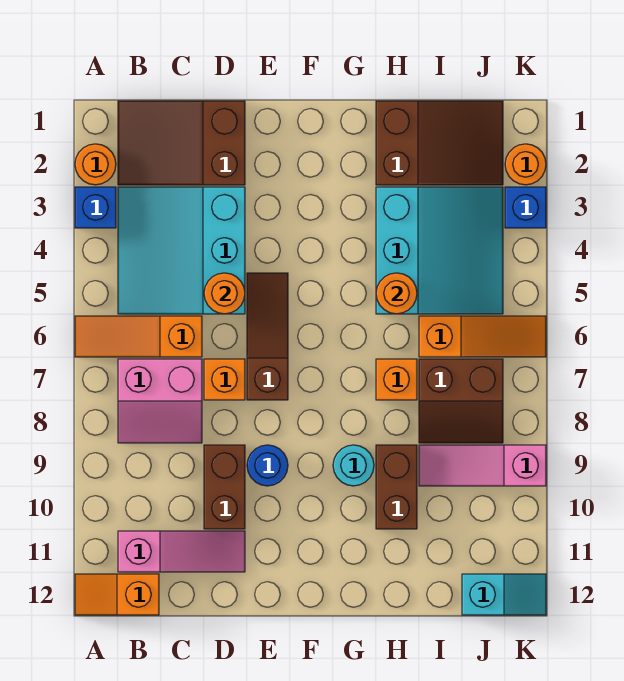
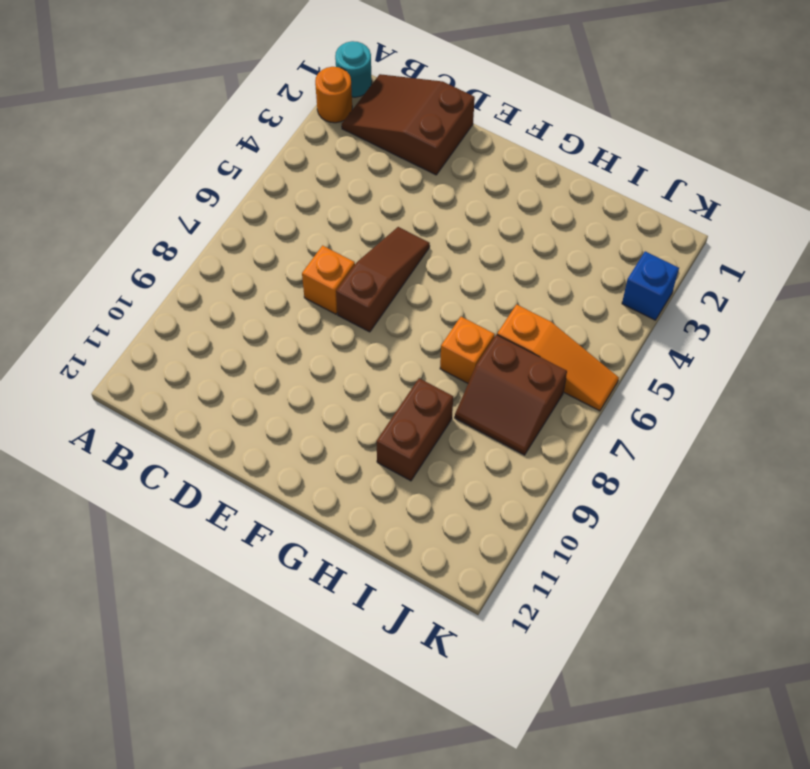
cyan round brick A1 level 1 -> cyan round brick G9 level 1
none -> blue brick A3 level 1
none -> orange slope A6:C6 level 1 top C
none -> orange slope A12:B12 level 1 top B

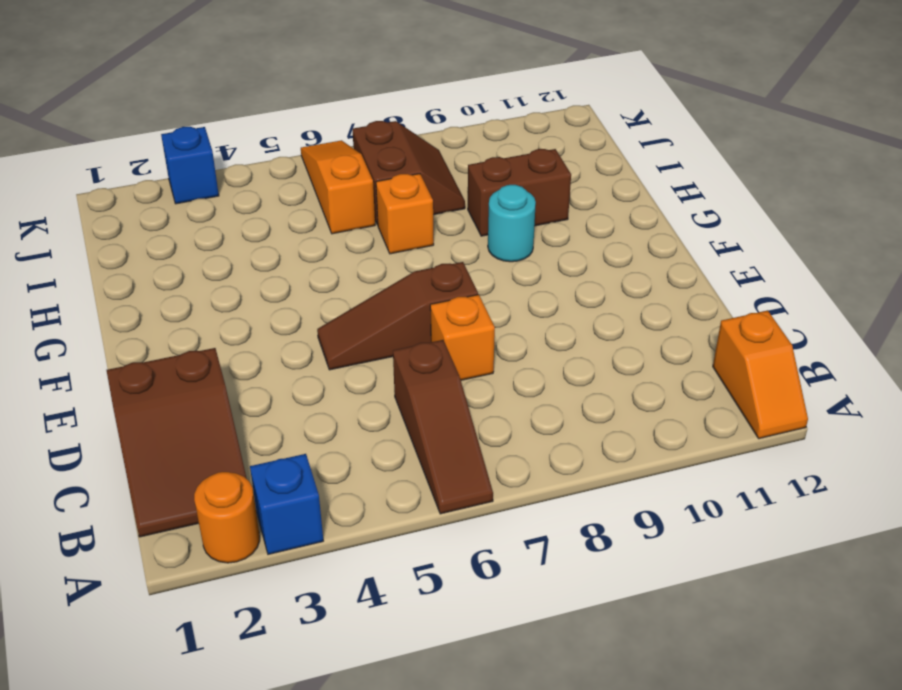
brown slope A6:C6 level 1 top C -> orange slope A6:C6 level 1 top C
none -> cyan slope B3:D5 level 1 top D
none -> pink slope B7:C8 level 1 top 7
none -> pink slope B11:D11 level 1 top B

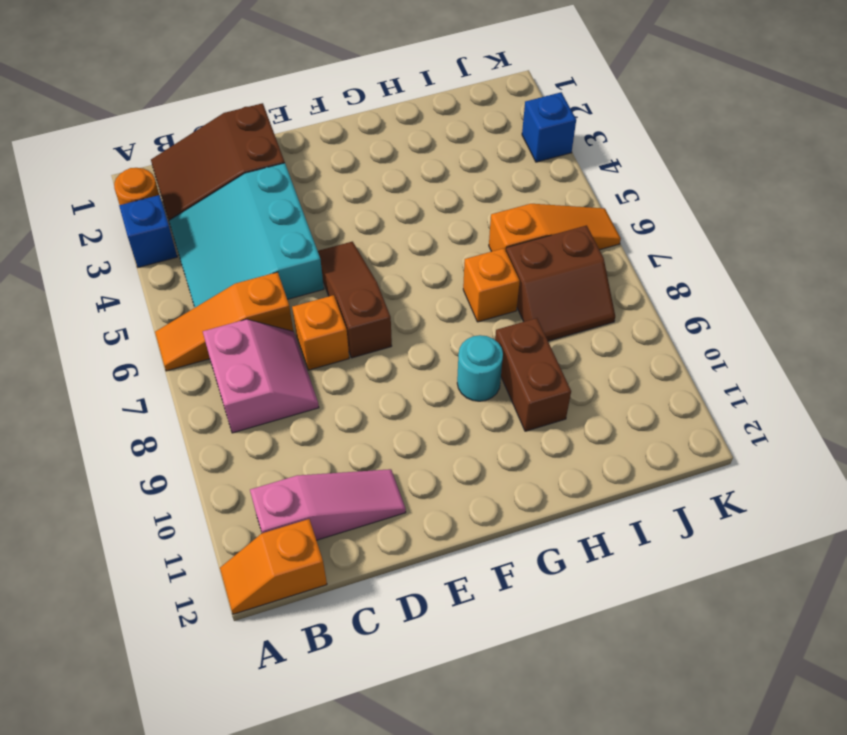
pink slope B7:C8 level 1 top B -> pink slope B7:C8 level 1 top 7
none -> brown brick D9:D10 level 1
none -> blue round brick E9 level 1
none -> brown slope H1:J2 level 1 top H

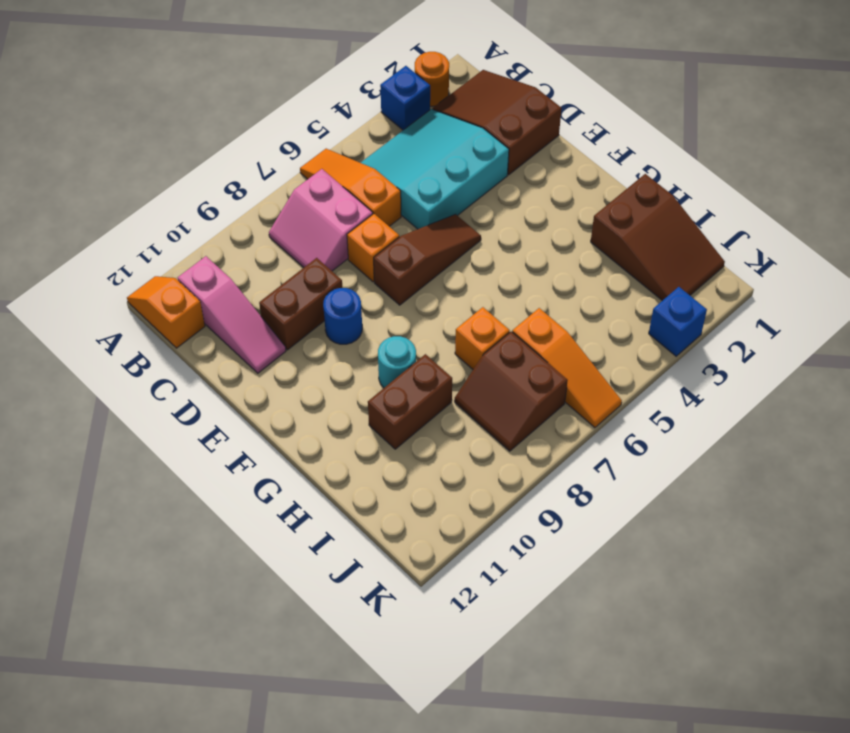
none -> cyan slope H3:J5 level 1 top H
none -> pink slope I9:K9 level 1 top K
none -> cyan slope J12:K12 level 1 top J

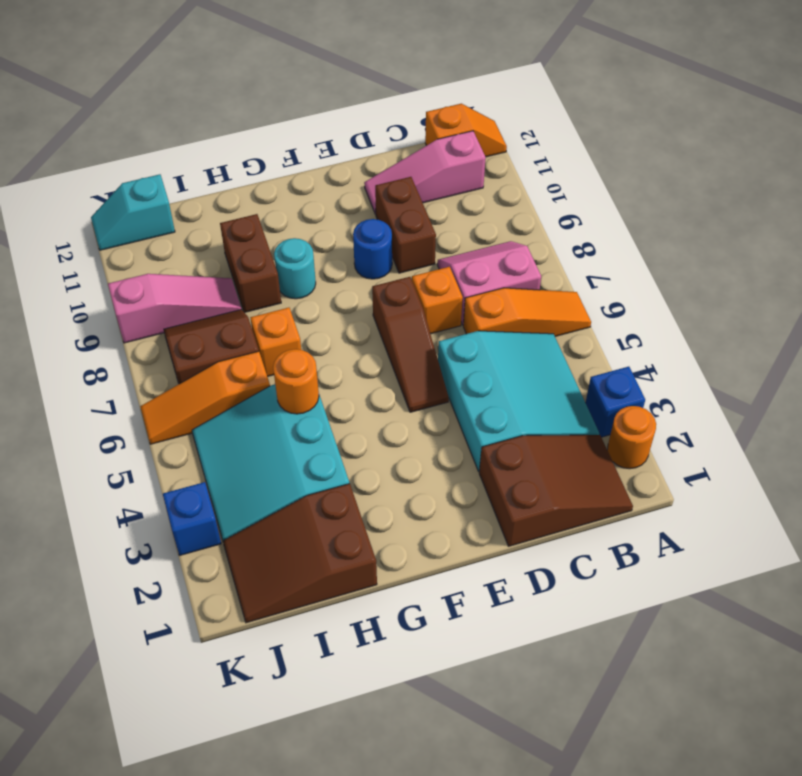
none -> orange round brick K2 level 1
none -> orange round brick D5 level 2

